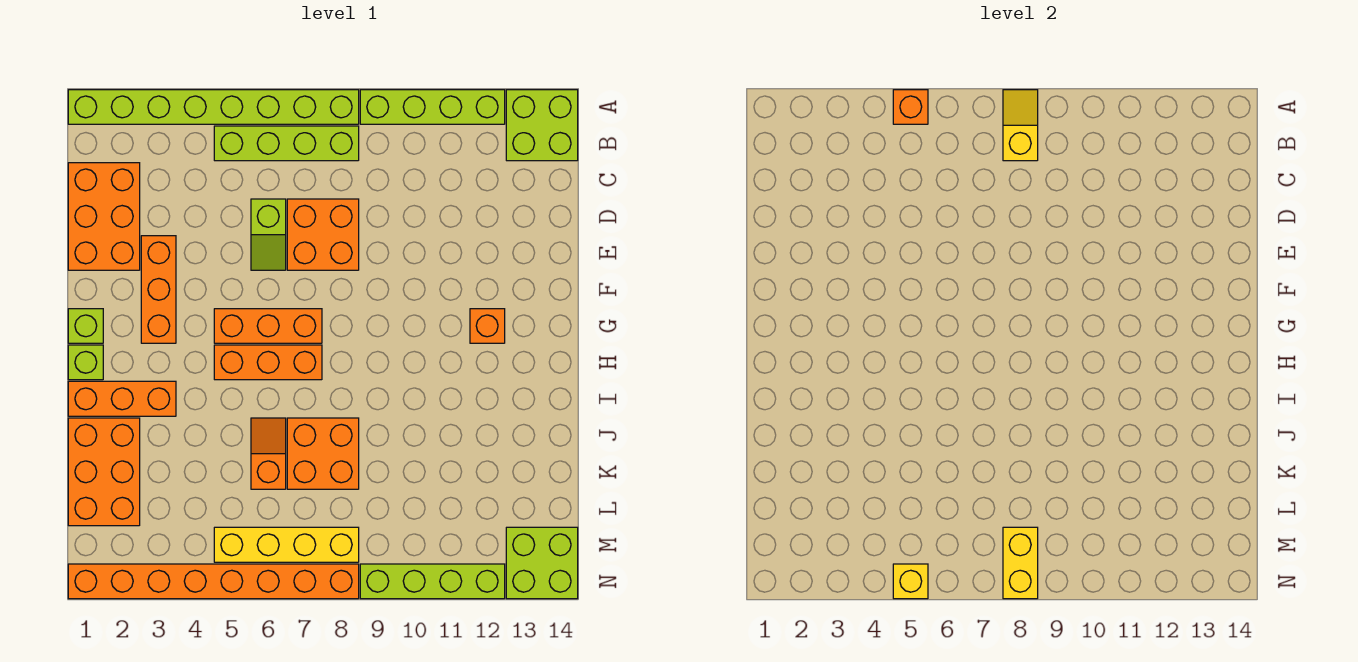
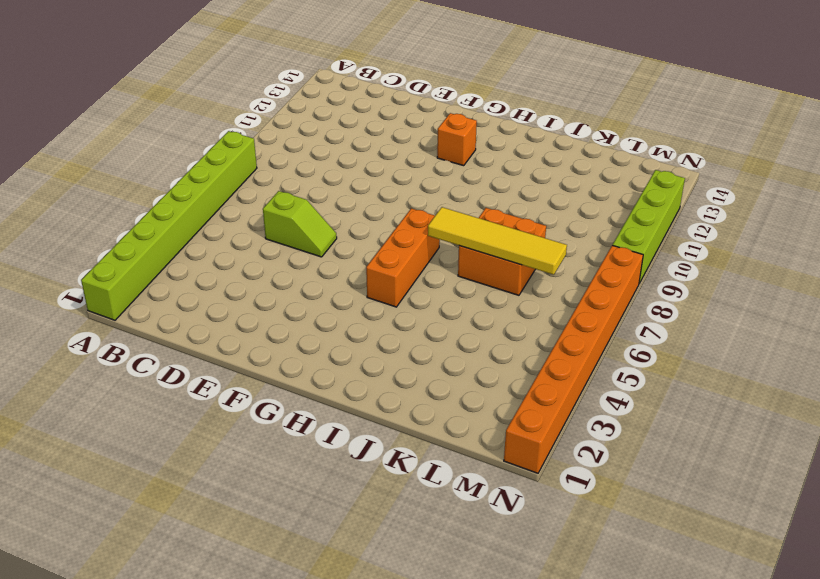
yellow tile I7:L7 level 2 -> none
none -> lime brick A9:A12 level 1
none -> lime brick A13:B14 level 1
none -> lime brick B5:B8 level 1

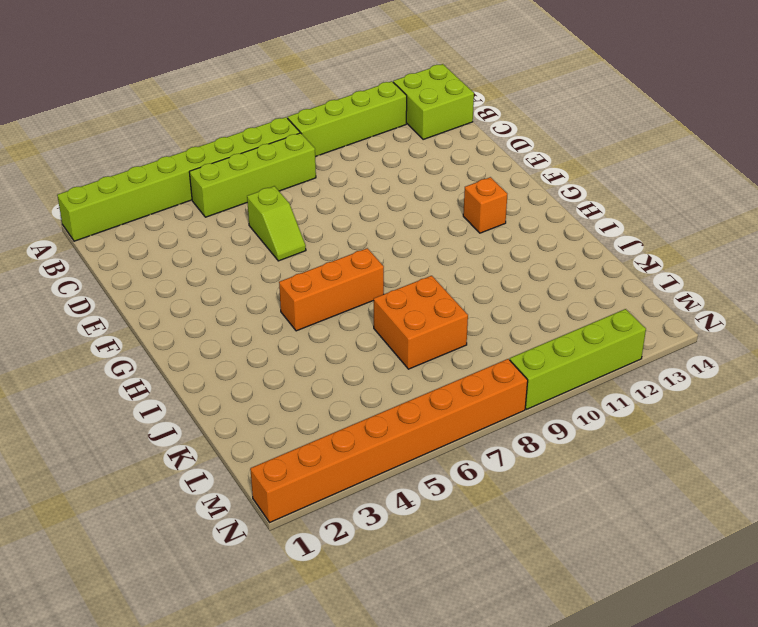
none -> orange brick C1:E2 level 1
none -> orange brick D7:E8 level 1
none -> orange brick E3:G3 level 1

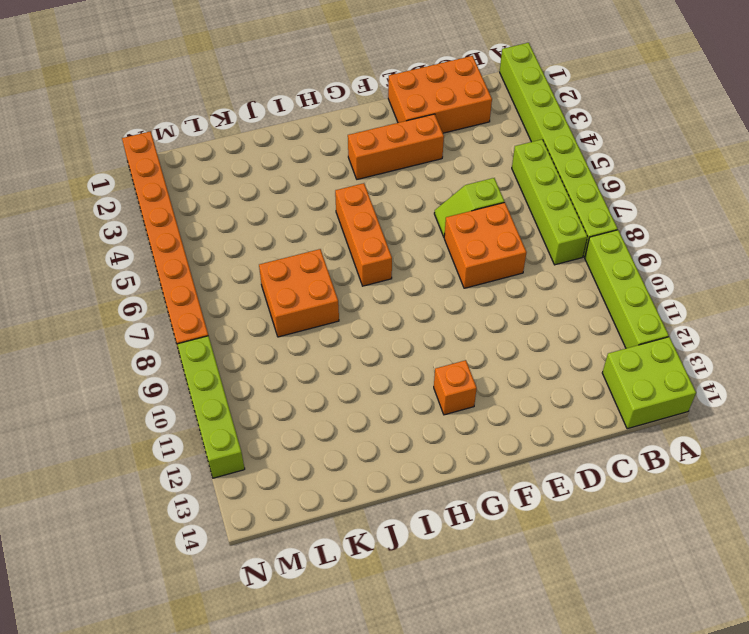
none -> lime brick G1 level 1
none -> orange brick G5:G7 level 1
none -> lime brick H1 level 1

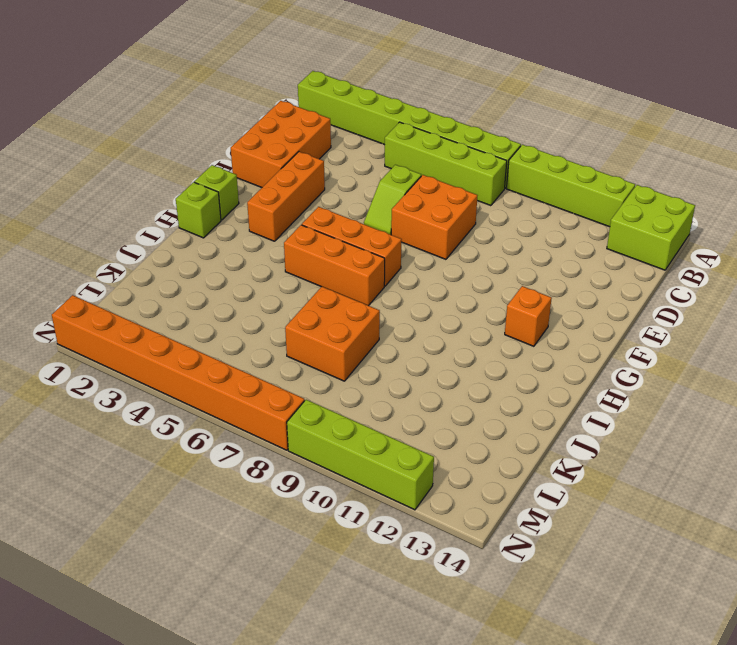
none -> orange brick I1:I3 level 1
none -> orange brick J1:L2 level 1
none -> orange slope J6:K6 level 1 top K

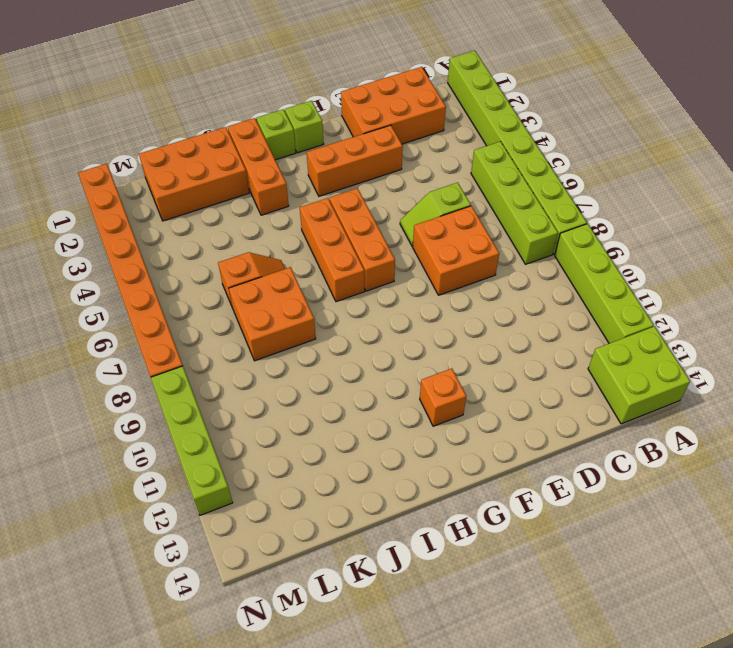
none -> yellow brick M5:M8 level 1
none -> lime brick M13:N14 level 1
none -> orange brick A5 level 2

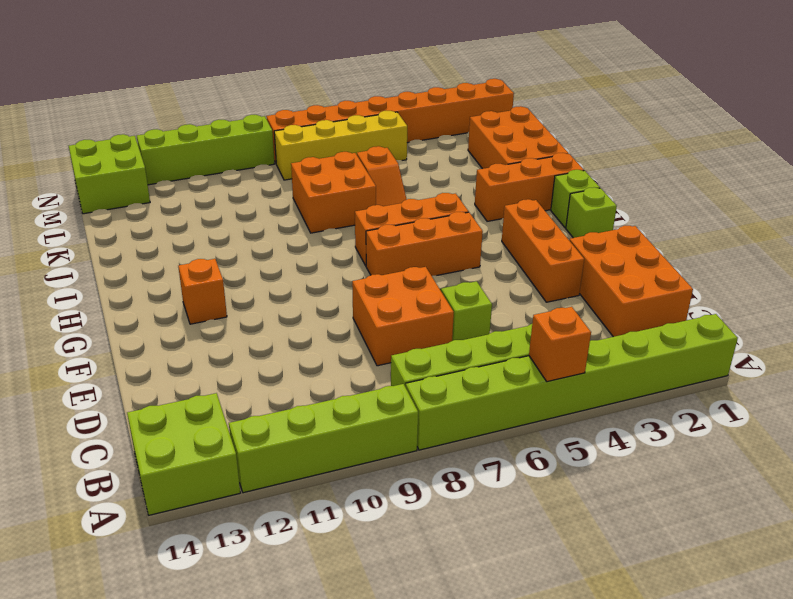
none -> yellow slope A8:B8 level 2 top B
none -> yellow brick M8:N8 level 2
none -> yellow brick N5 level 2

